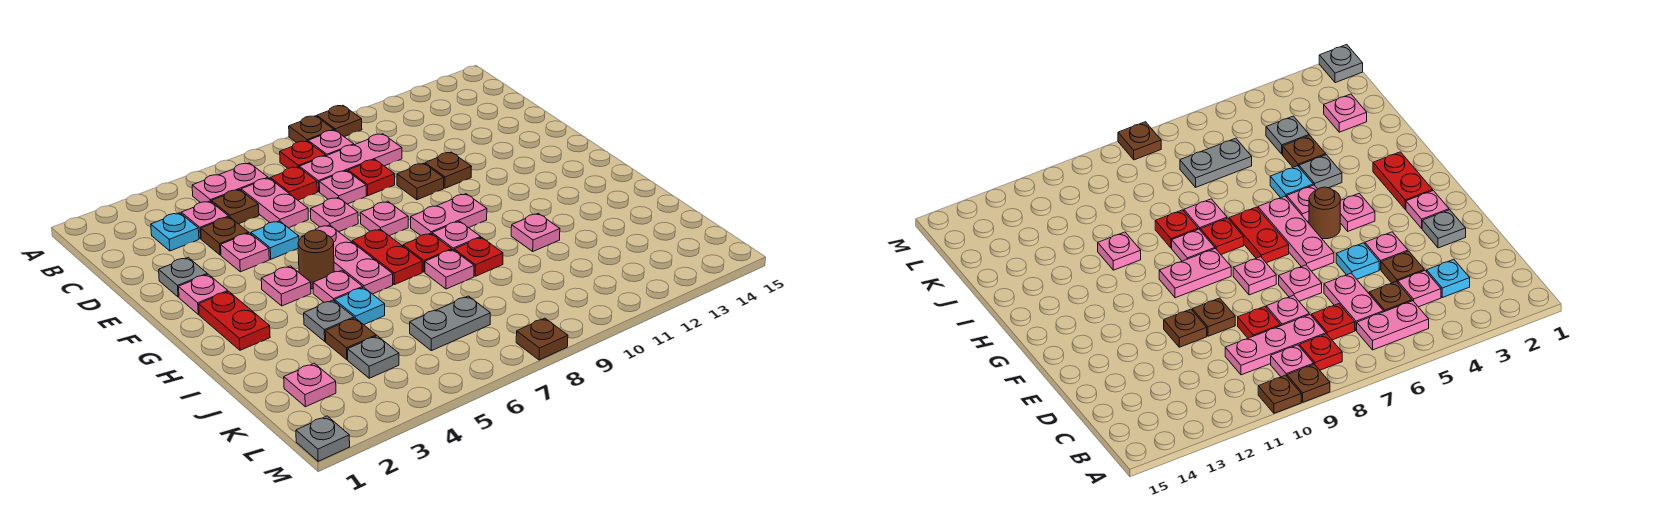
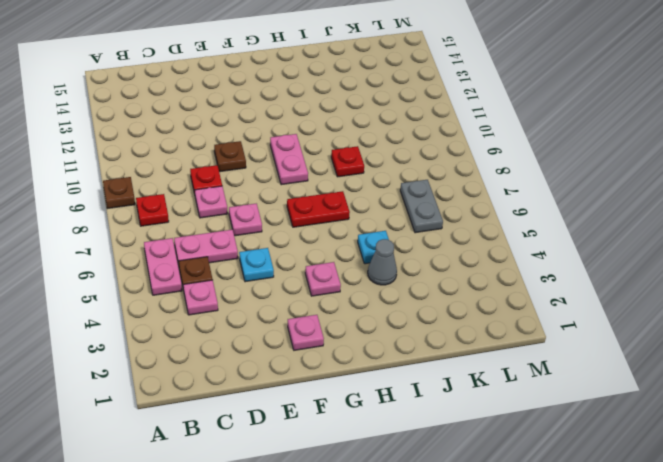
grey cone I4 level 1 -> grey plate I4 level 1
none -> brown plate A10 level 1
none -> pink plate B9 level 1
none -> cyan plate C3 level 1
none -> red plate C7 level 1

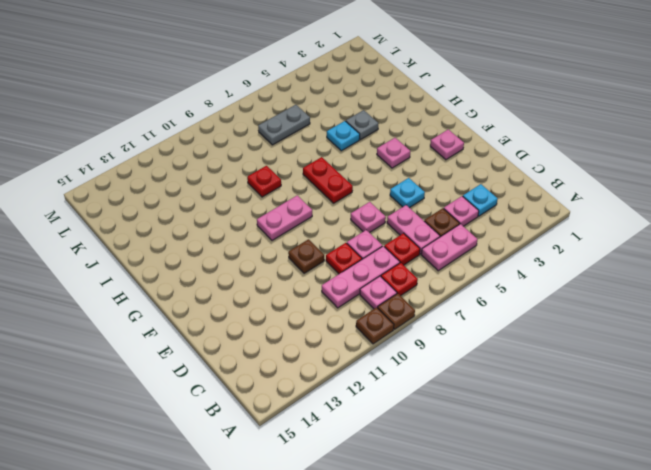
none -> brown plate D4 level 1
none -> grey plate E2 level 1
none -> pink plate E4 level 1
none -> brown plate E11 level 1

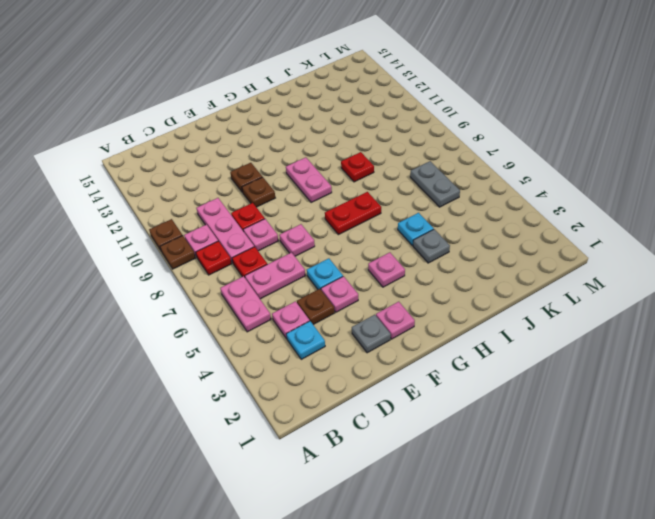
none -> brown plate C5 level 1
none -> pink plate F6:H6 level 1
none -> pink plate F8 level 1
none -> red plate G2:H2 level 1

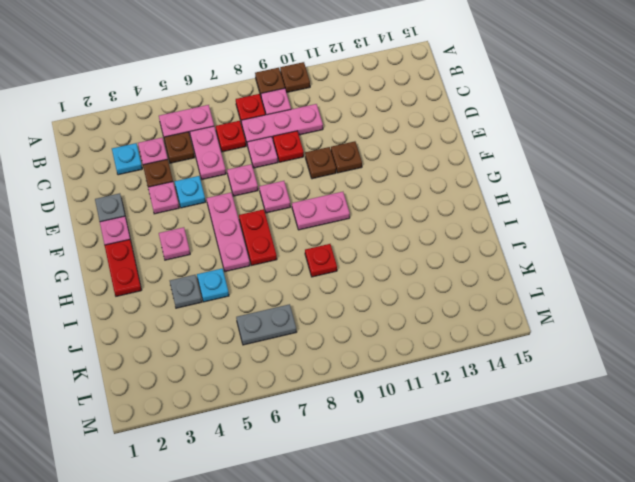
none -> brown round brick G5 level 1
none -> pink plate H5 level 1
none -> red plate H8 level 1
none -> pink plate H9 level 1

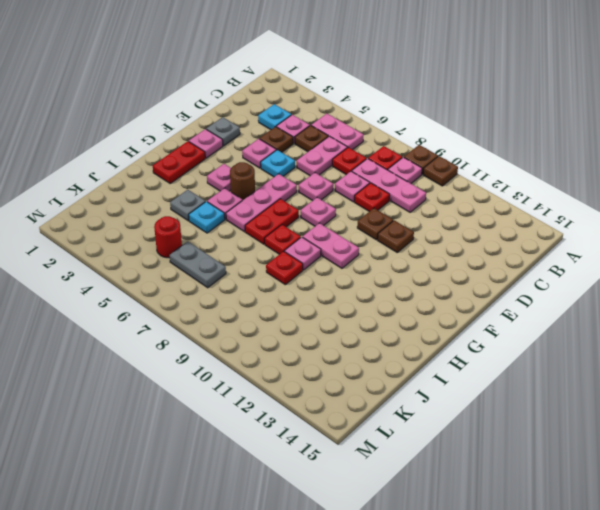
red round brick K5 level 1 -> none
none -> pink plate I8 level 1
none -> pink plate I11 level 1
none -> brown plate J4 level 1
none -> pink plate K2 level 1

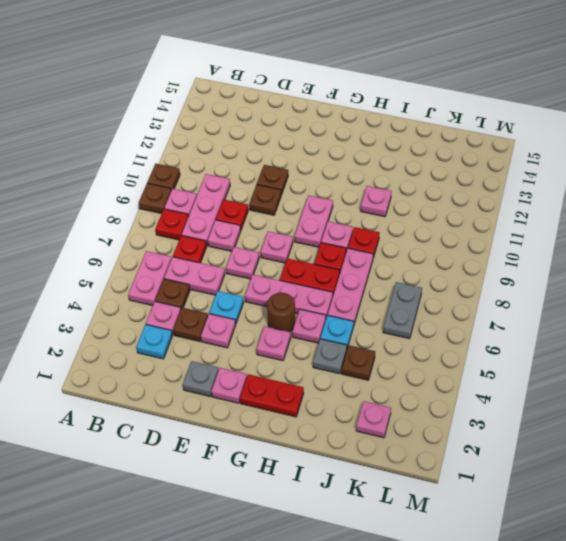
pink plate I6:I8 level 1 -> pink plate I8 level 1
none -> grey plate K4 level 1
none -> grey plate M1 level 1
none -> brown plate M8 level 1

